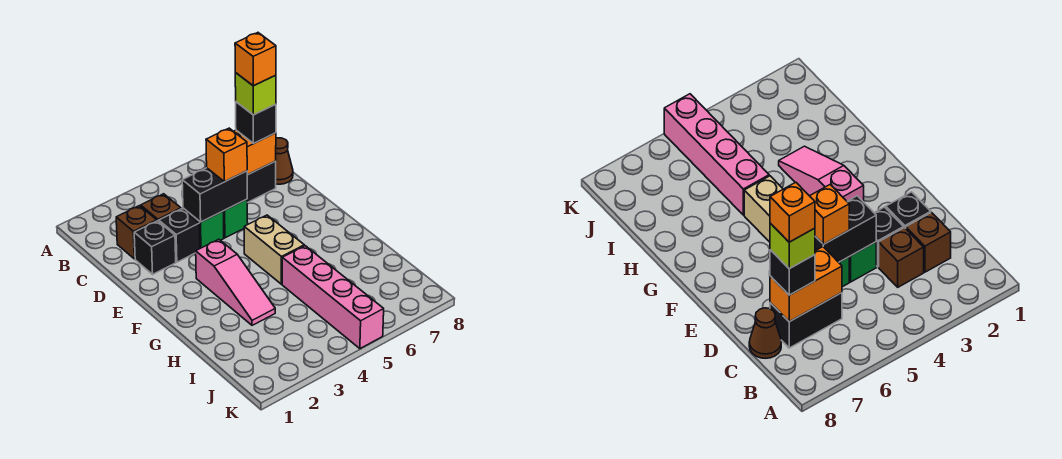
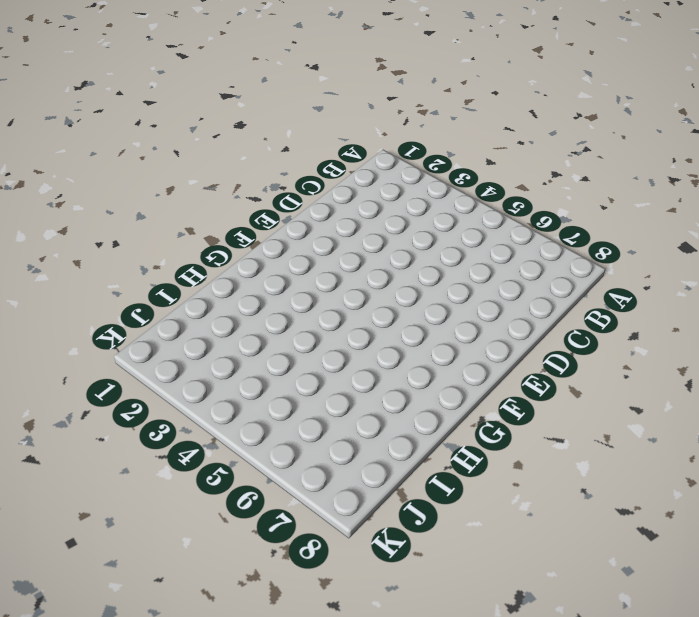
none -> brown brick C2 level 1
none -> brown brick C3 level 1
none -> black brick C6:C7 level 1

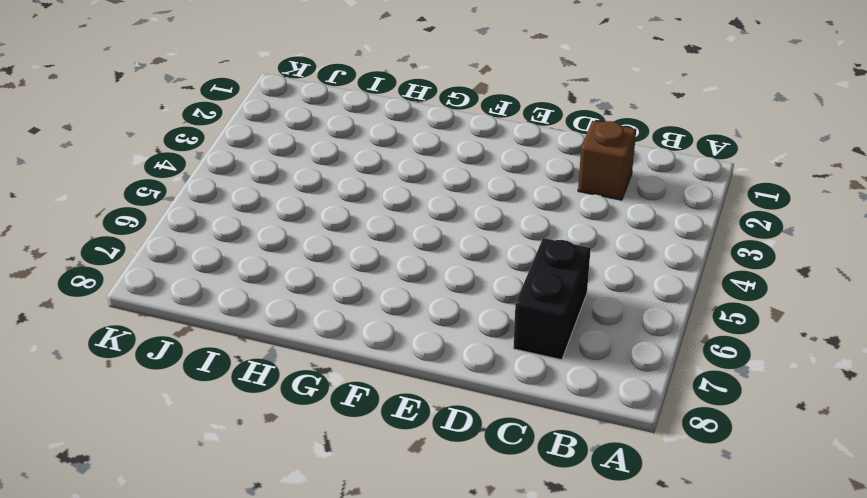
none -> brown brick C3 level 1
none -> brown cone C8 level 1
none -> black brick D2 level 1

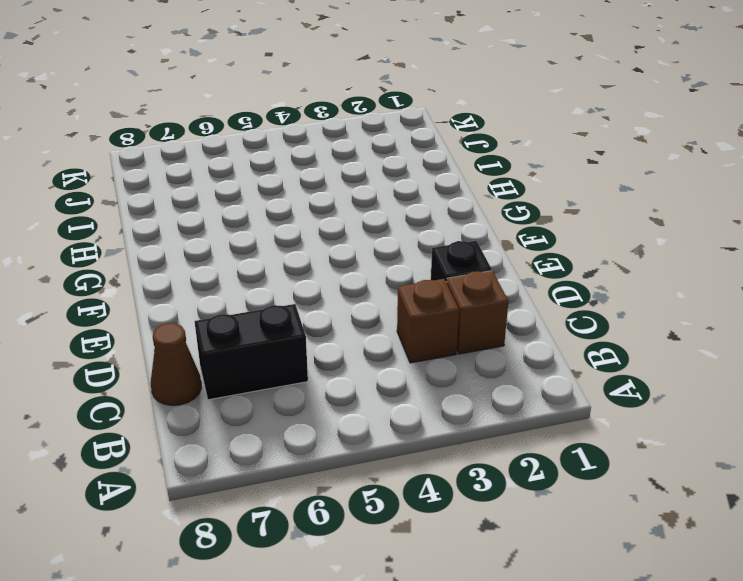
none -> black brick D3 level 1
none -> green brick D4 level 1
none -> green brick D5 level 1

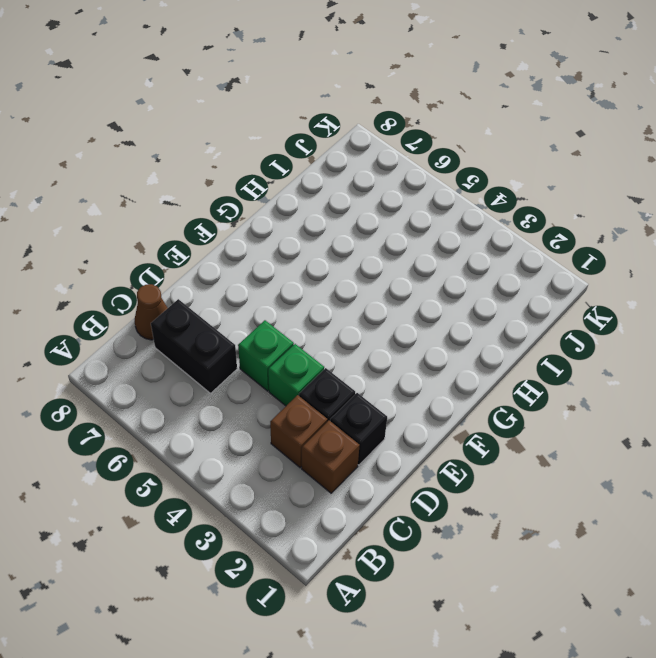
none -> pink slope F3:H3 level 1 top F
none -> tan brick F5:G5 level 1
none -> pink brick H5:K5 level 1

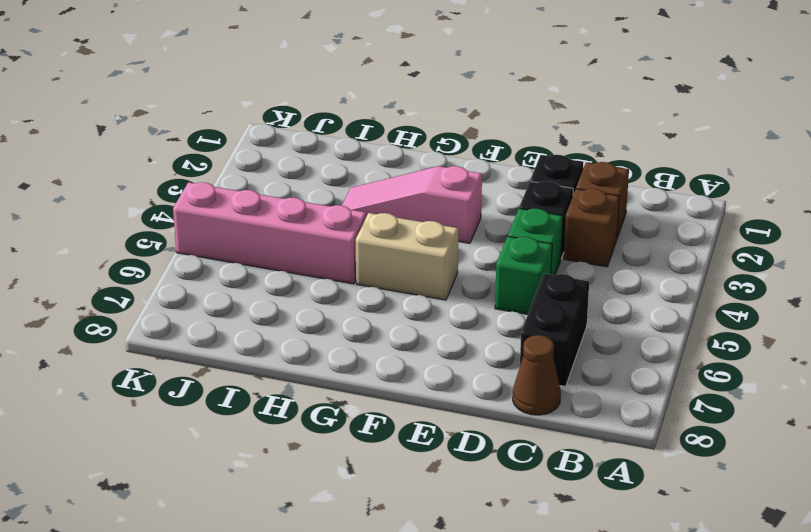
none -> orange brick C6:C7 level 2
none -> black brick D4:D5 level 2
none -> black brick C7 level 3

